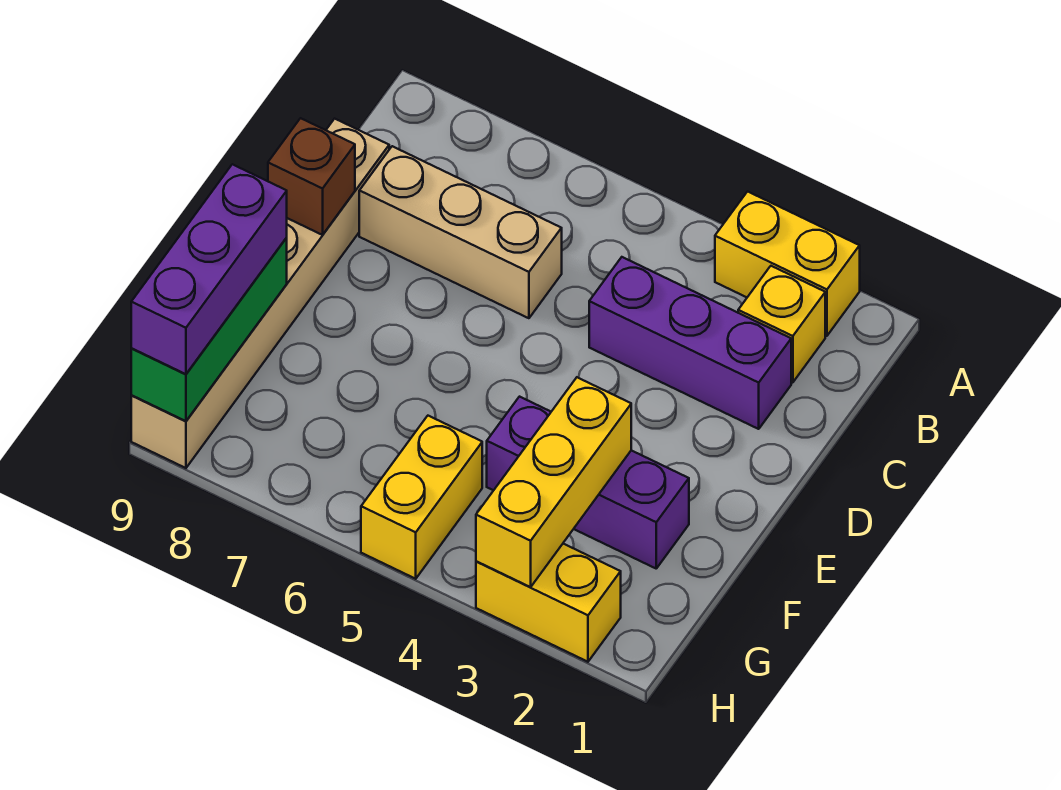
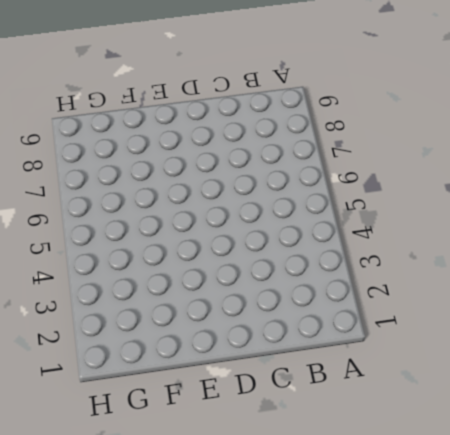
none -> yellow brick A2:A3 level 1
none -> yellow brick B2 level 1
none -> purple brick C2:C4 level 1

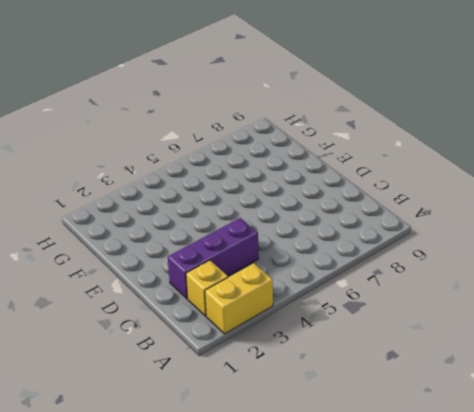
none -> tan brick C6:C8 level 1
none -> tan brick C9:H9 level 1
none -> purple brick F2:F4 level 1

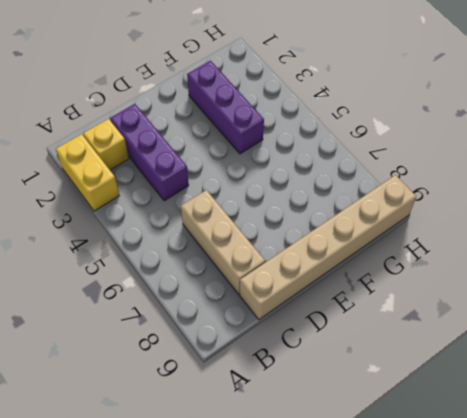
none -> yellow brick G5:H5 level 1
none -> yellow brick H2:H3 level 1
none -> brown brick D9 level 2

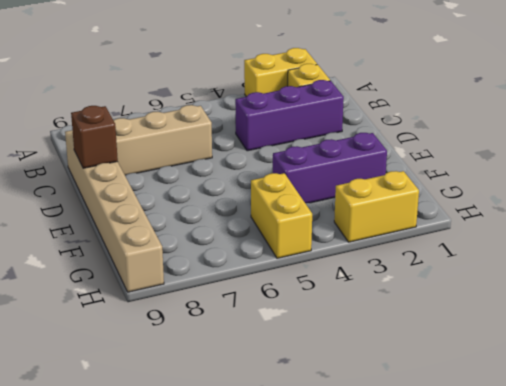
none -> yellow brick F3:H3 level 2
none -> green brick F9:H9 level 2
none -> purple brick F9:H9 level 3

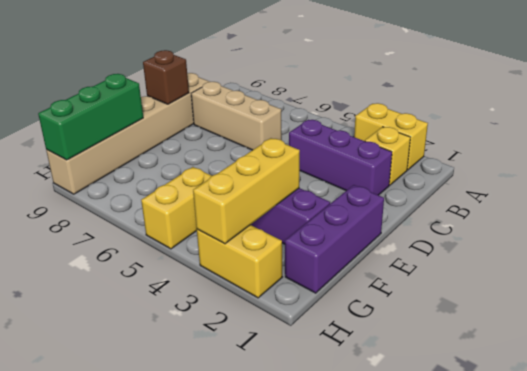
purple brick E1:G1 level 1 -> purple brick F9:H9 level 3

